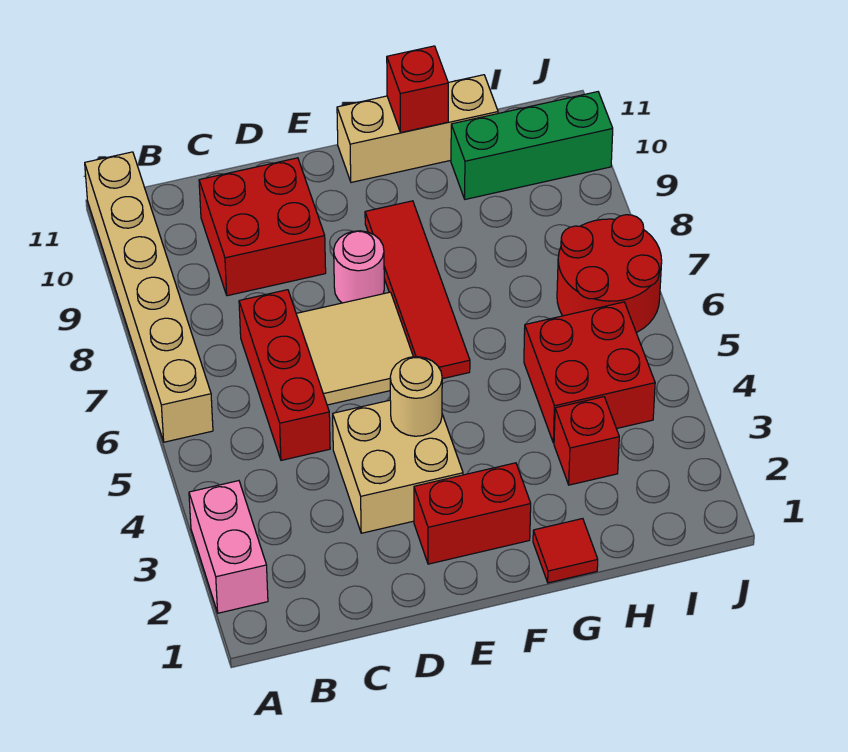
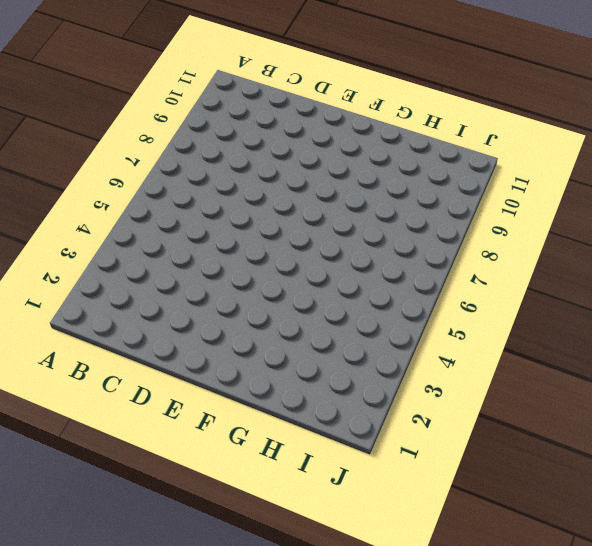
none -> pink brick A2:A3 level 1
none -> tan brick A6:A11 level 1
none -> red brick C5:C7 level 1

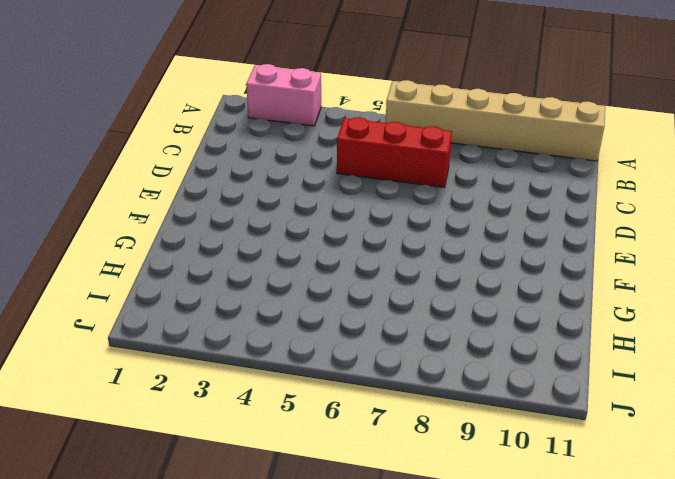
none -> red brick C9:D10 level 1
none -> tan brick D3:E4 level 1
none -> tan tile D6:E7 level 1

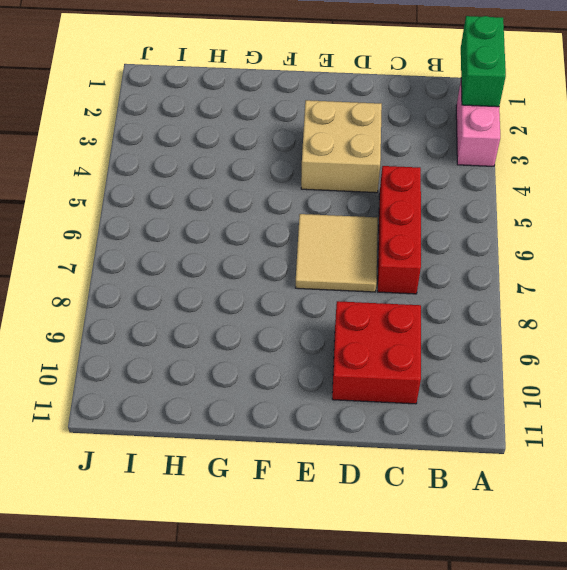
green brick A1:A2 level 2 -> none
none -> tan brick A6:A11 level 1
none -> red brick E2:F2 level 1
none -> pink round brick E8 level 1

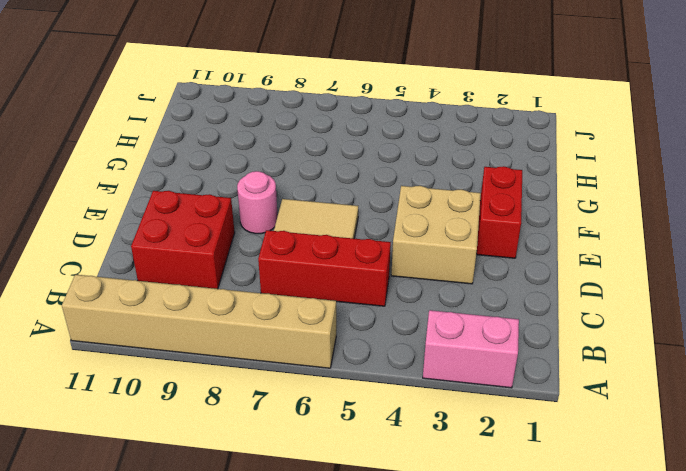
none -> red tile F6:F9 level 1
none -> tan brick F11:H11 level 1
none -> red tile G1 level 1

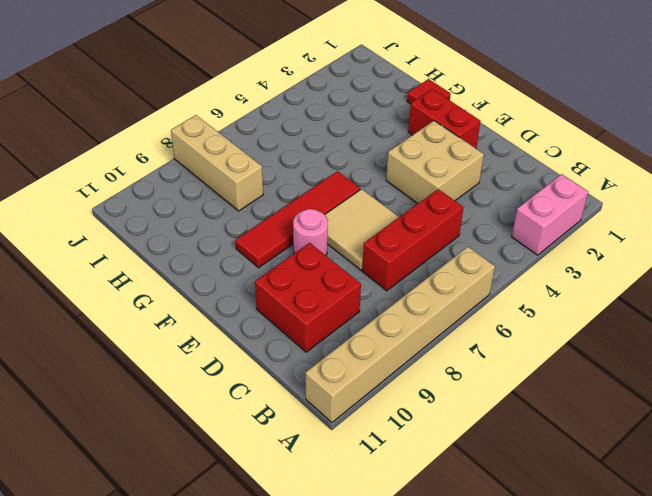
tan brick H8:J8 level 1 -> tan brick F11:H11 level 1
none -> red brick H3 level 1
none -> red brick H4:I5 level 1
none -> green brick H10:J10 level 1

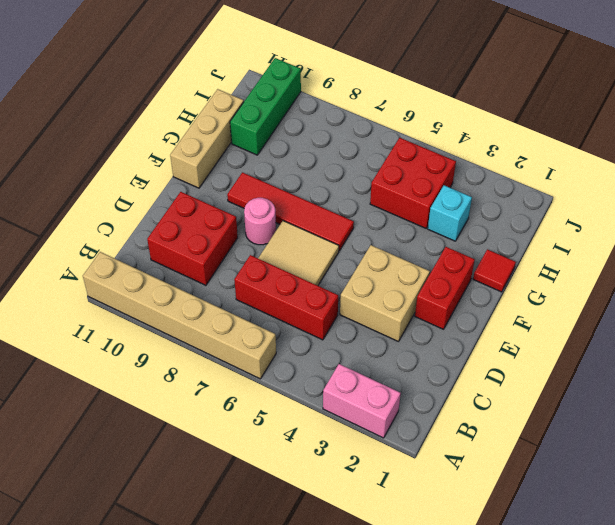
cyan brick H3 level 1 -> red brick H3 level 1
none -> red round brick I6:J7 level 1
none -> tan round brick E4 level 2
none -> red brick G11 level 2

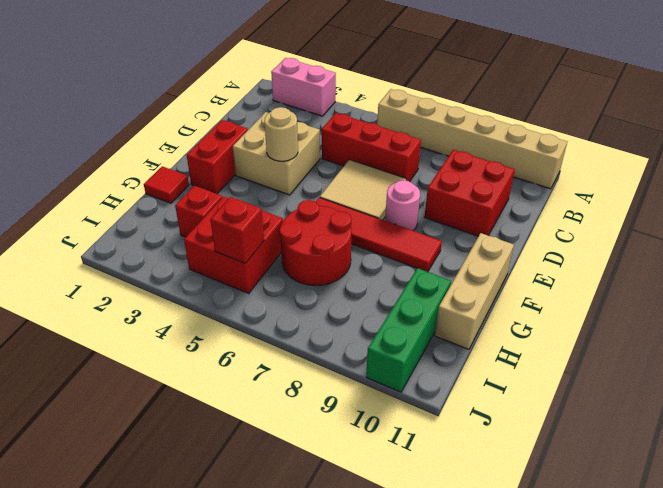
red round brick G6:H7 level 1 -> red round brick I6:J7 level 1
red brick I5 level 2 -> red brick G11 level 2

